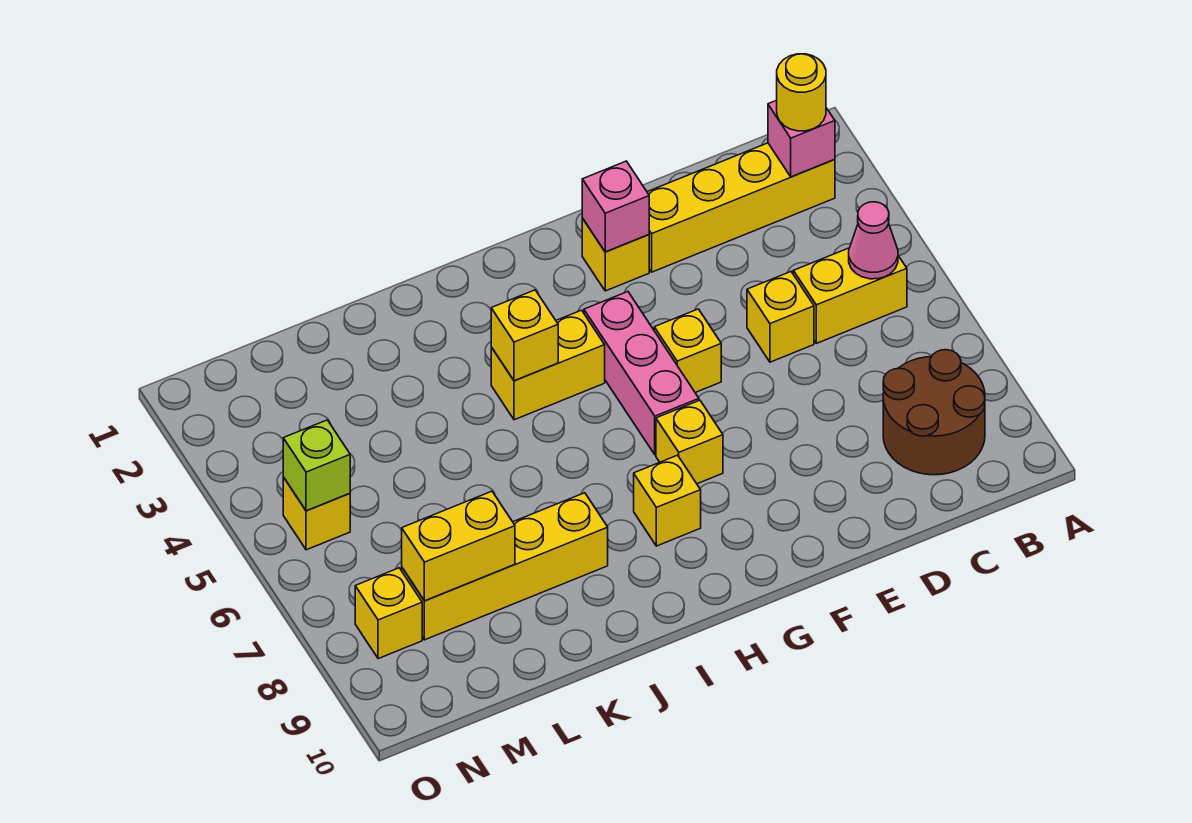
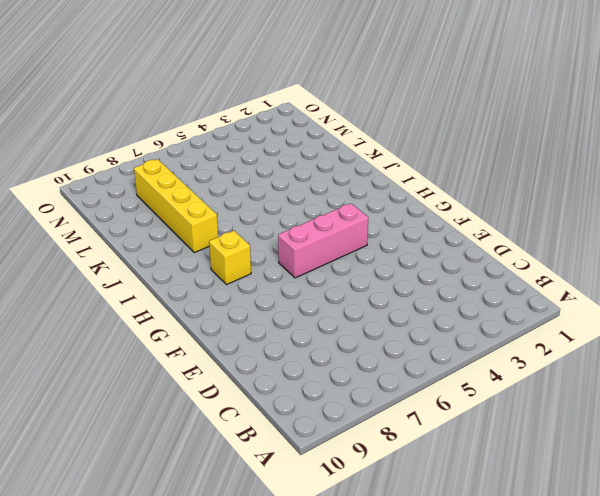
none -> yellow brick B2:E2 level 1
none -> yellow brick B5:C5 level 1
none -> brown round brick B8:C9 level 1

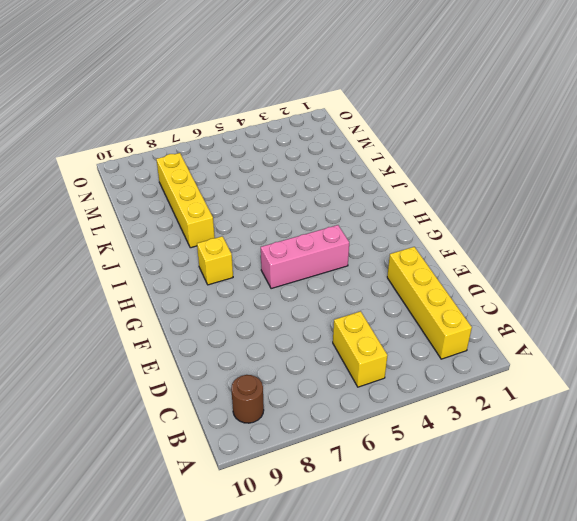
brown round brick B9 level 1 -> brown round brick B8:C9 level 1
none -> yellow brick D5 level 1
none -> yellow brick F2 level 1
none -> yellow brick F5 level 1

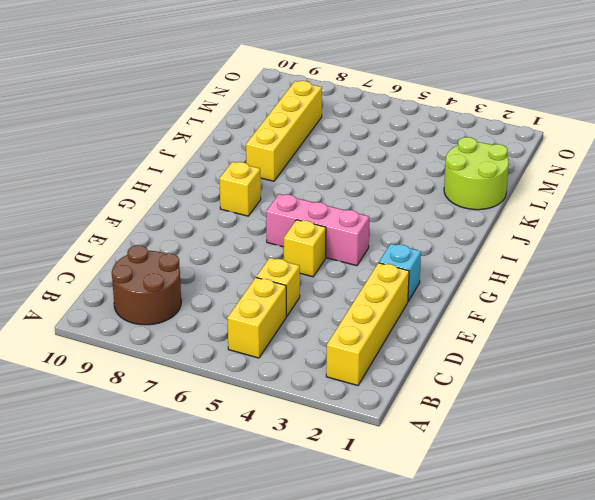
cyan brick F2 level 1 -> yellow brick F2 level 1
lime round brick K1:L2 level 1 -> none
none -> yellow brick G7 level 1
none -> yellow brick H4:I4 level 1
none -> yellow brick N5 level 1

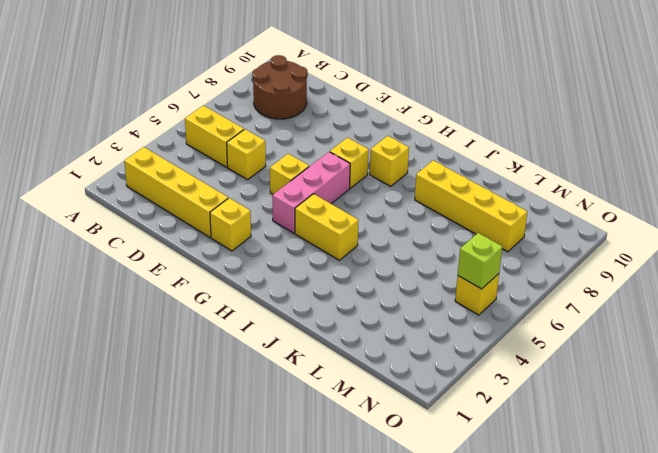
none -> yellow brick N8 level 1
none -> pink brick B2 level 2
none -> pink cone B5 level 2

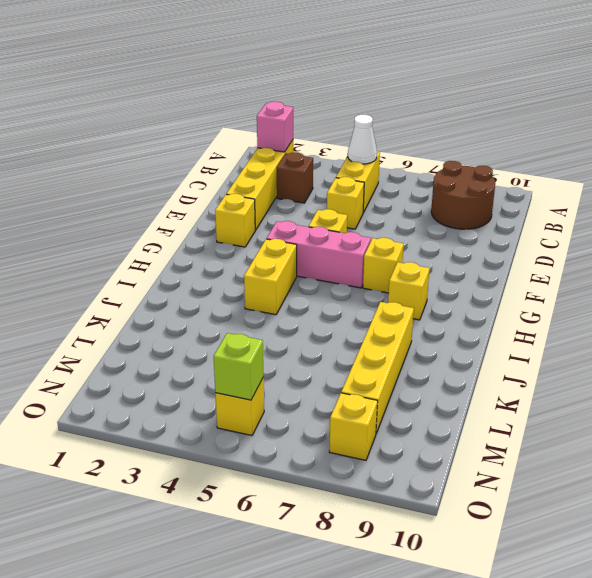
white cone B5 level 2 -> pink cone B5 level 2
brown brick C3 level 1 -> none
none -> pink brick F2 level 2
none -> yellow brick I4 level 2
none -> yellow brick L8:M8 level 2

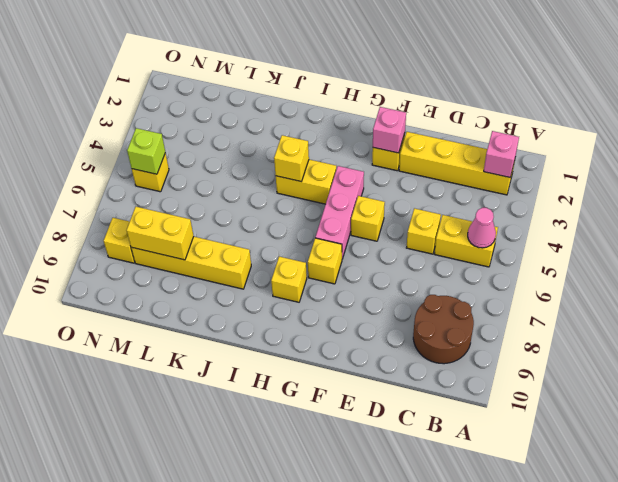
none -> yellow round brick B2 level 3

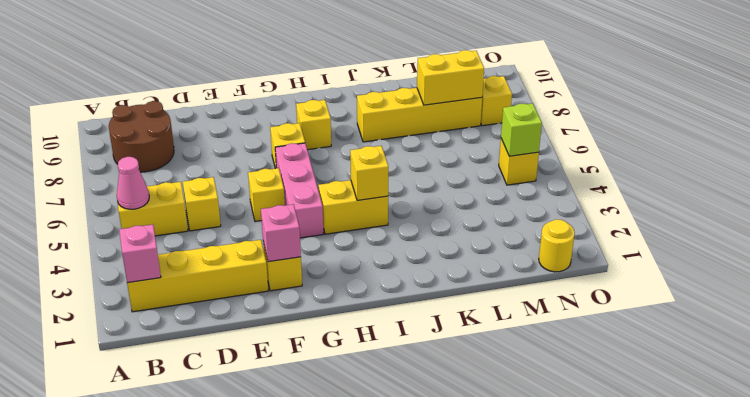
yellow round brick N1 level 1 -> yellow round brick B2 level 3

